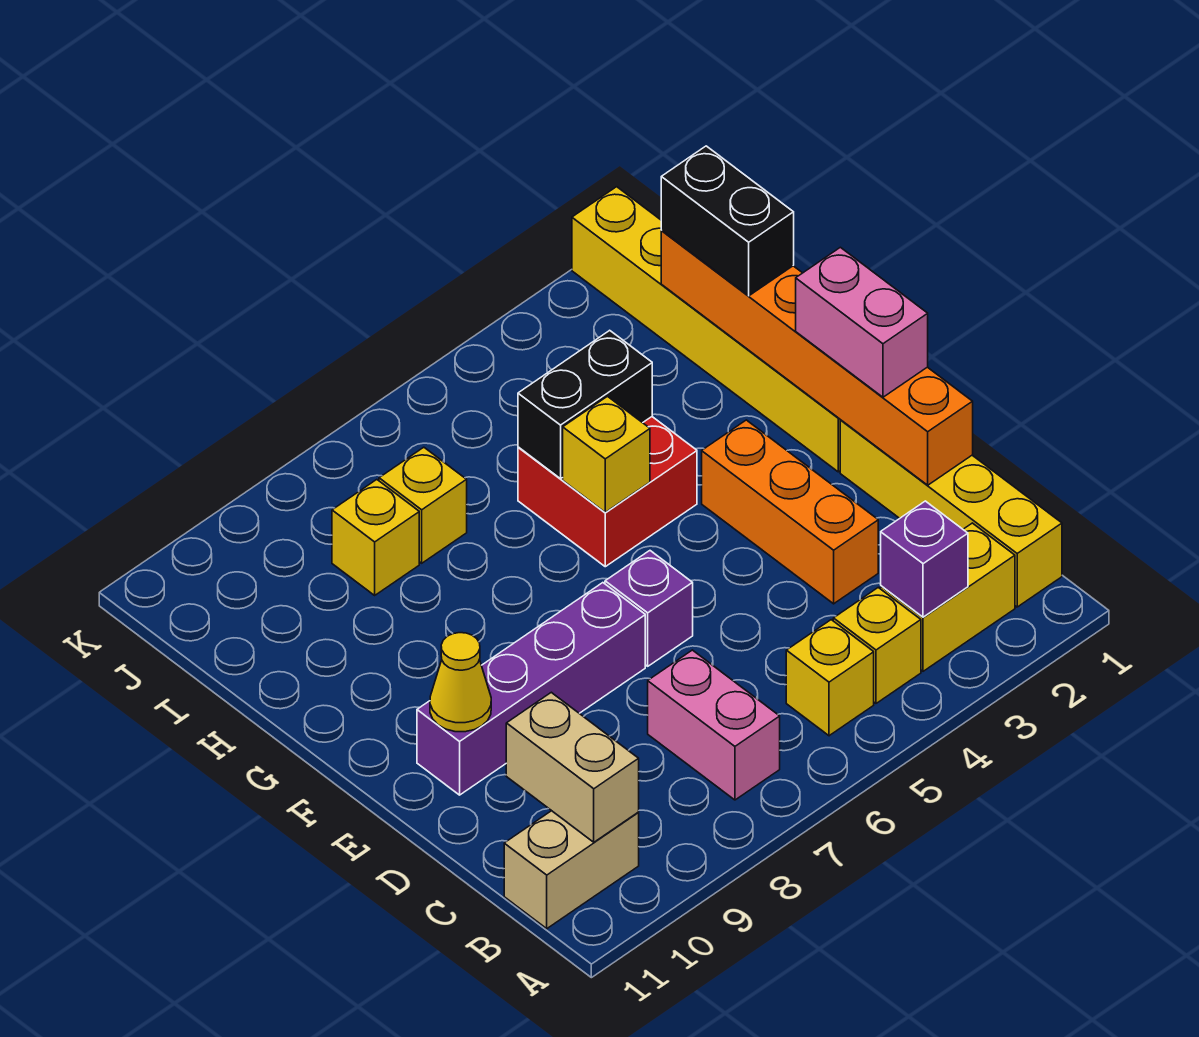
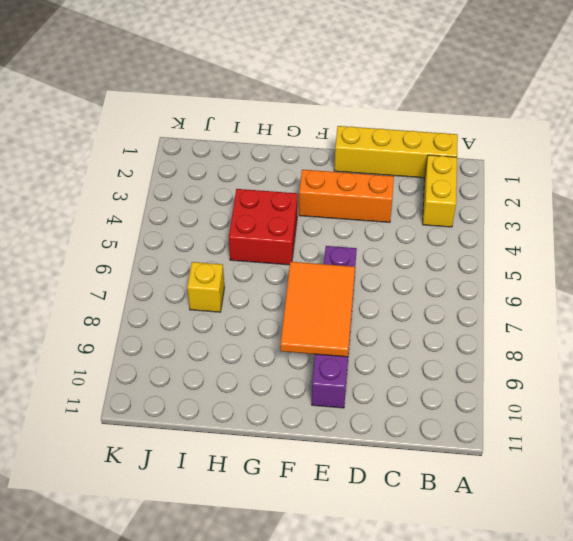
orange tile E7:F9 level 2 -> none
none -> yellow brick B4 level 1
none -> yellow brick B5 level 1
none -> pink brick B7:C7 level 1

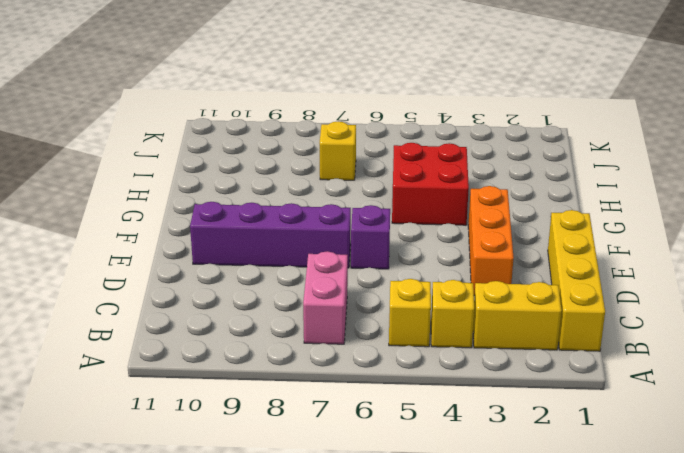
none -> tan brick B10:B11 level 1
none -> yellow brick F1:K1 level 1
none -> yellow brick I8 level 1

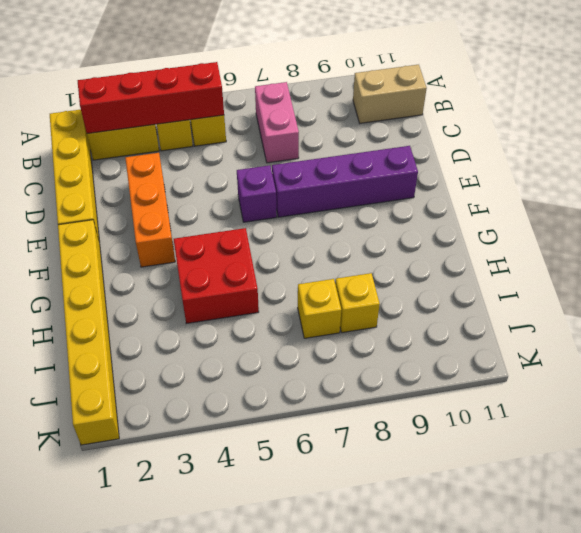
red brick B2:B5 level 2 -> purple brick B3 level 2
none -> tan brick B10:C10 level 2
none -> orange brick D1:I1 level 2
none -> yellow cone E10 level 2

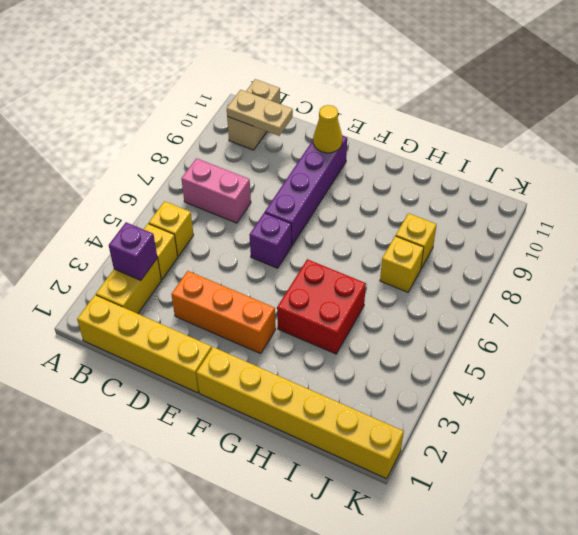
tan plate B10:C10 level 2 -> tan brick B10:C10 level 2
none -> orange brick D1:I1 level 2
none -> yellow brick G5 level 2
none -> black brick H4:H5 level 2

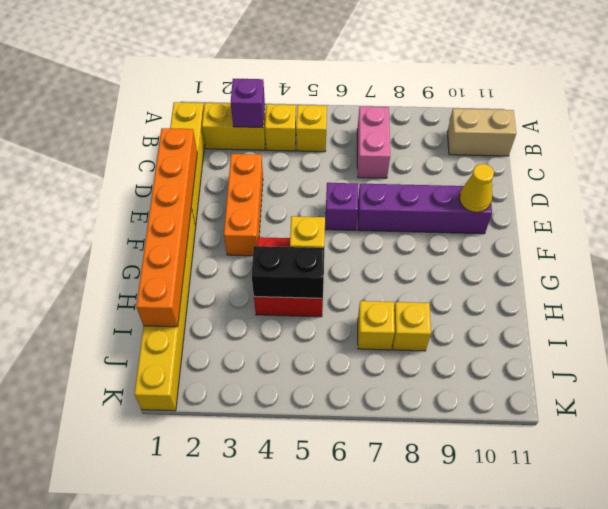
none -> tan brick B10:C10 level 2
none -> pink brick E1:F1 level 3
none -> black brick H1:I1 level 3

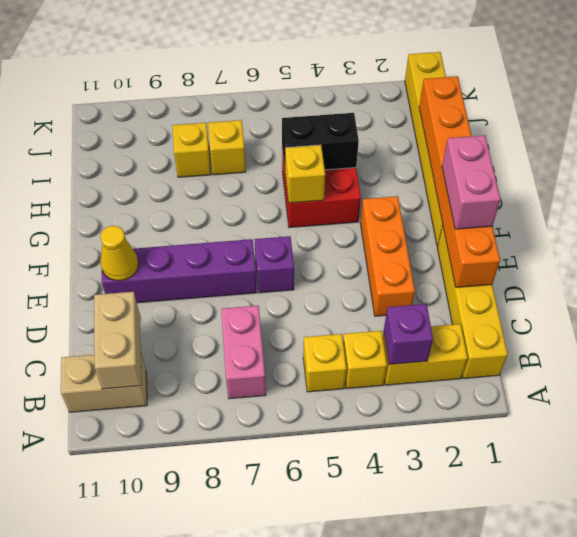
none -> black brick H1:I1 level 3

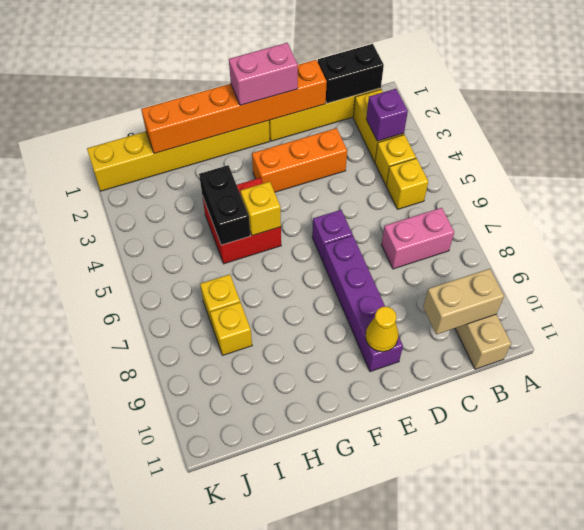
black brick B1:C1 level 2 -> black brick H1:I1 level 3

